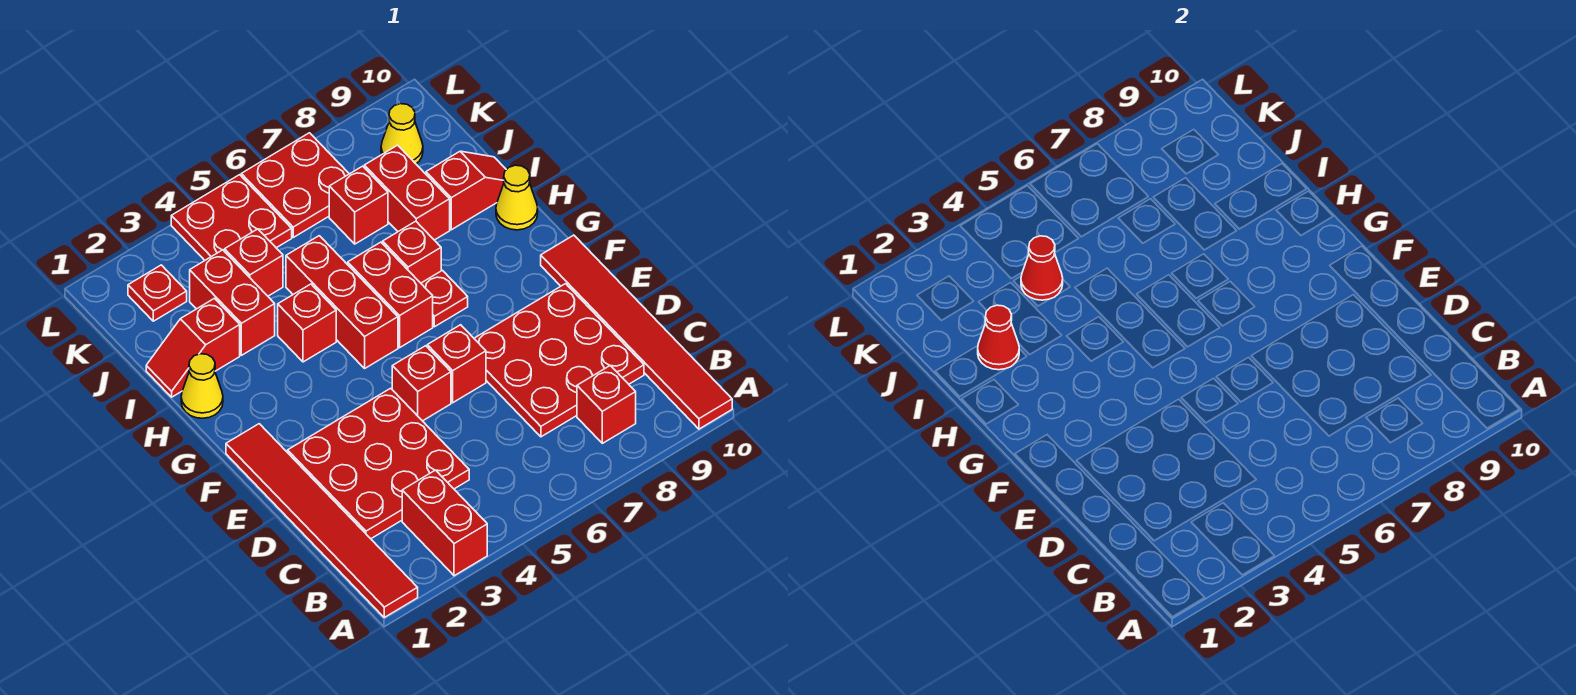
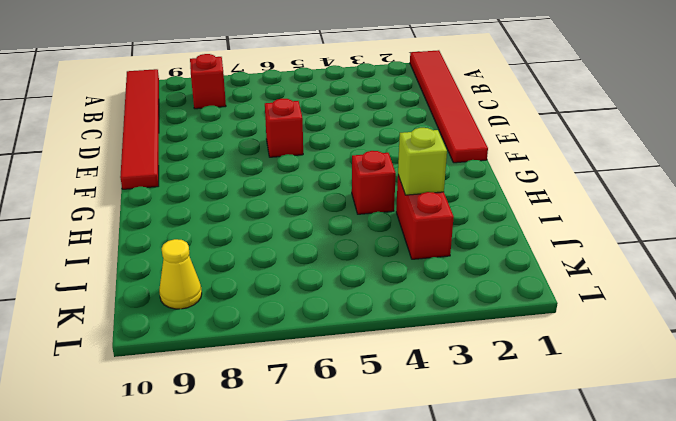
lime brick I3 level 2 -> none
none -> red brick A3:B3 level 1
none -> red plate C2:E4 level 1
none -> red plate C7:E9 level 1

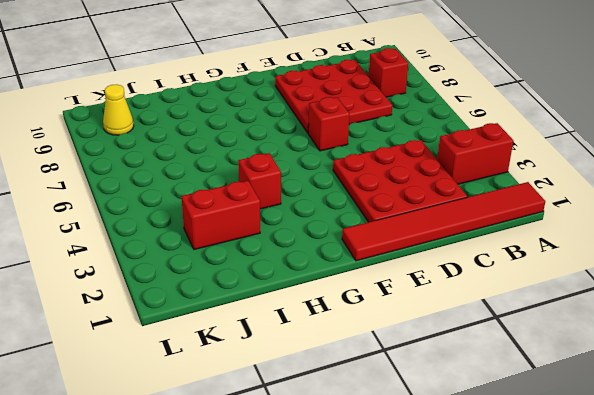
none -> red tile A10:F10 level 1
none -> red brick E5 level 1
none -> red brick G5:I5 level 1

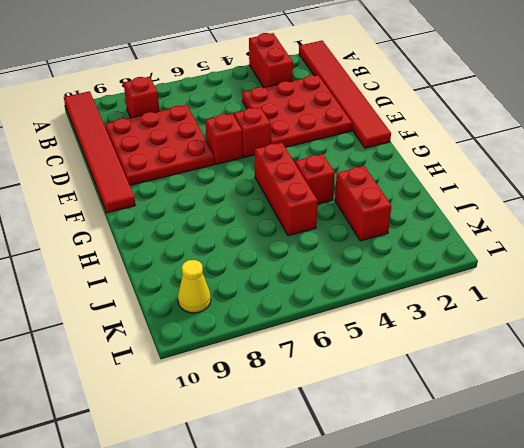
none -> red brick G6:H6 level 1
none -> red plate G7 level 1
none -> yellow cone H1 level 1

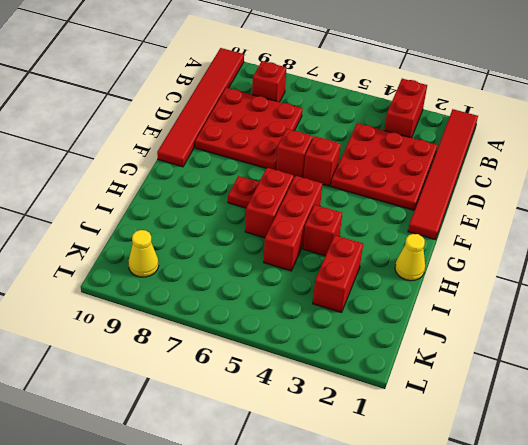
none -> red brick H7 level 1
none -> yellow cone H10 level 1
none -> red slope I1:I2 level 1 top 2

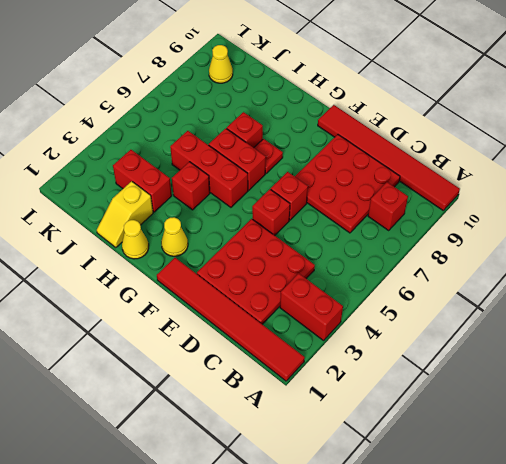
yellow cone G2 level 1 -> yellow cone H10 level 1
yellow slope I1:I2 level 1 top 2 -> red slope I1:I2 level 1 top 2
none -> red brick I8:J8 level 1
none -> red slope I9:I10 level 1 top 9
none -> red brick J4 level 1

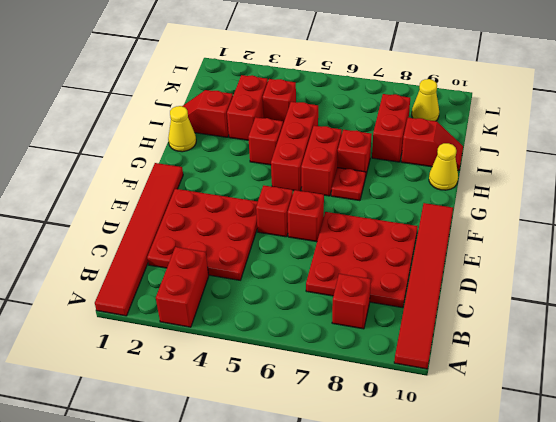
none -> red brick J7 level 1
none -> red plate K2 level 1
none -> red plate K4:L5 level 1

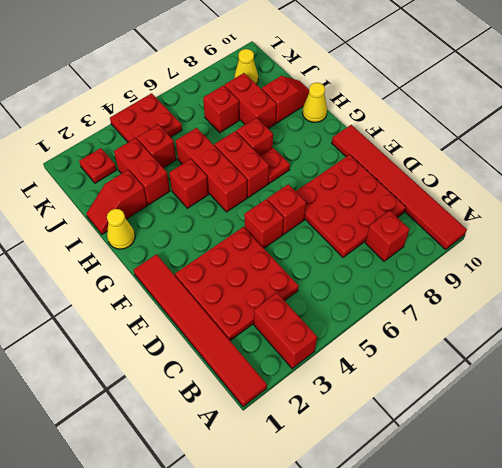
none -> red plate K6:L7 level 1
none -> red cone I2 level 2
none -> red cone J4 level 2

